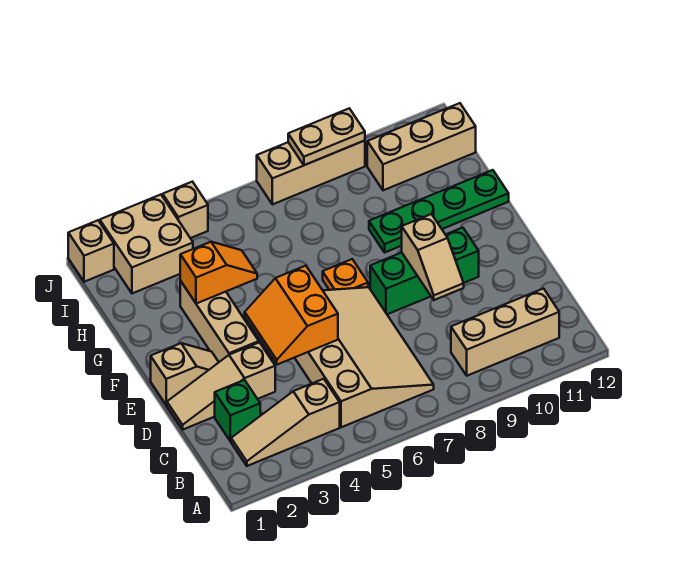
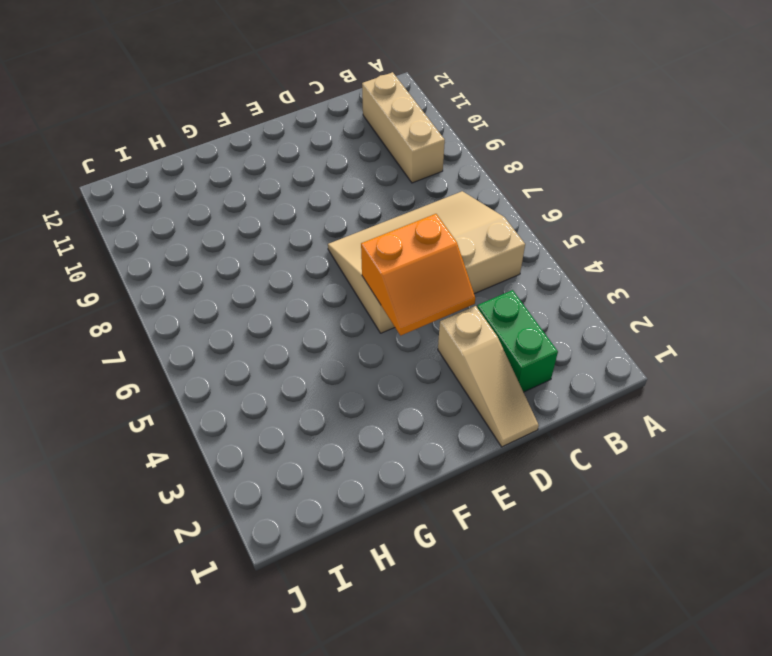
green brick C2:C3 level 1 -> green brick C2 level 1
none -> tan slope B2:B4 level 1 top 4
none -> tan slope E1:E2 level 1 top 1
none -> tan brick E3:G3 level 1

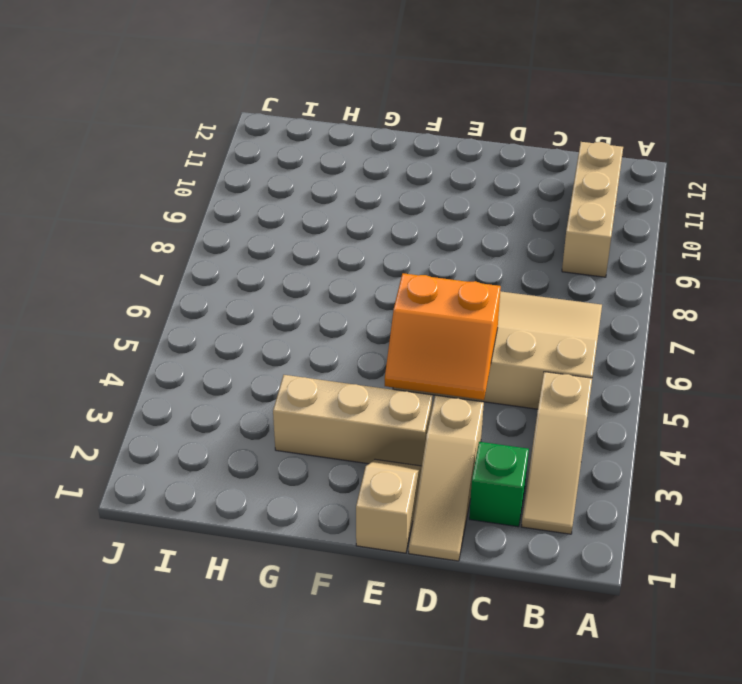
none -> green brick E8:E10 level 1
none -> orange plate F7 level 1
none -> green plate G9:G12 level 1

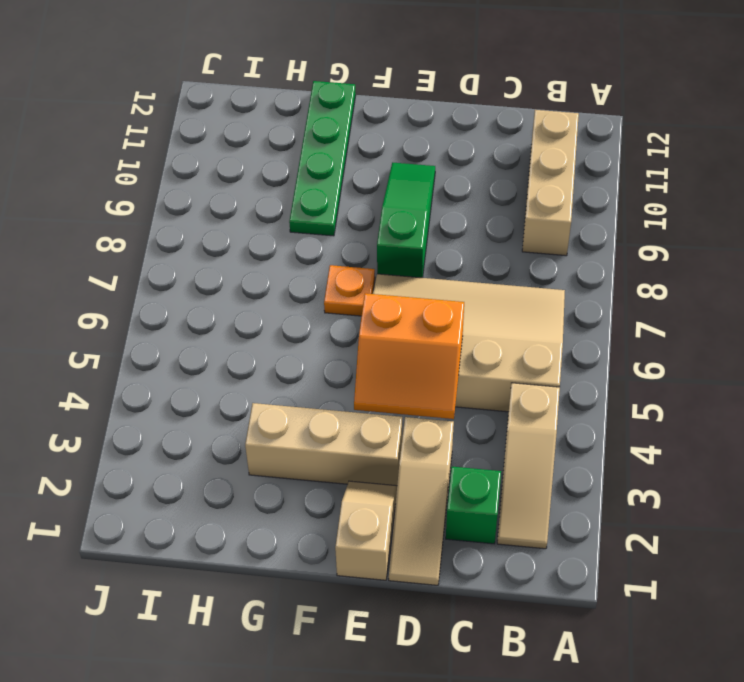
green slope E8:E10 level 1 top 8 -> green brick E8:E10 level 1
none -> tan brick I2:J3 level 1
none -> tan brick I10:I12 level 1
none -> tan brick J1 level 1

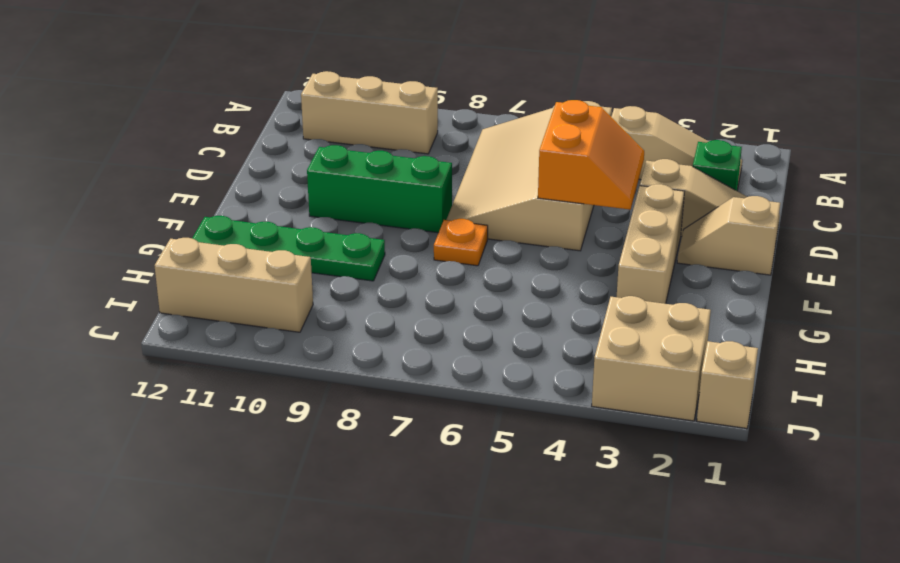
none -> tan brick J4 level 1
none -> tan brick J7:J9 level 1
none -> tan slope D9:E9 level 2 top E

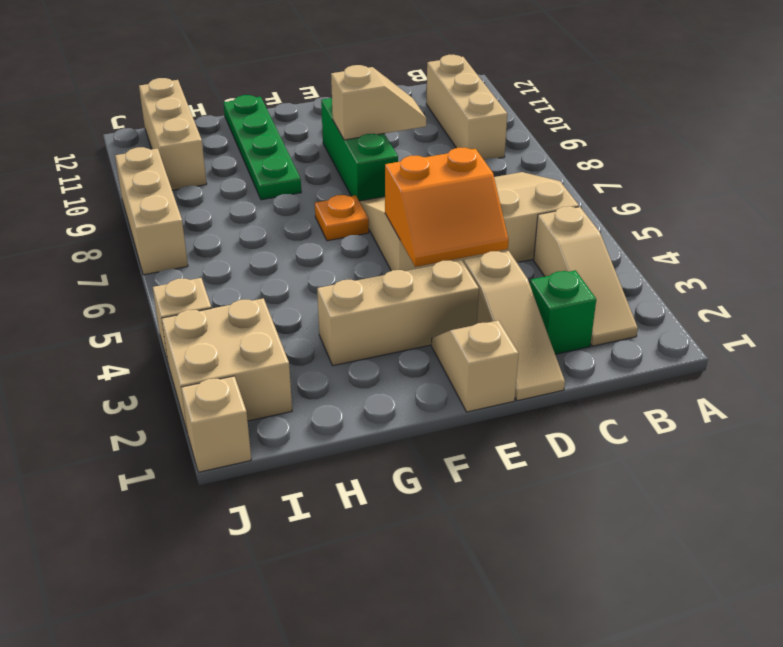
none -> orange slope G3:G4 level 2 top 3
none -> tan plate J8:J9 level 2

